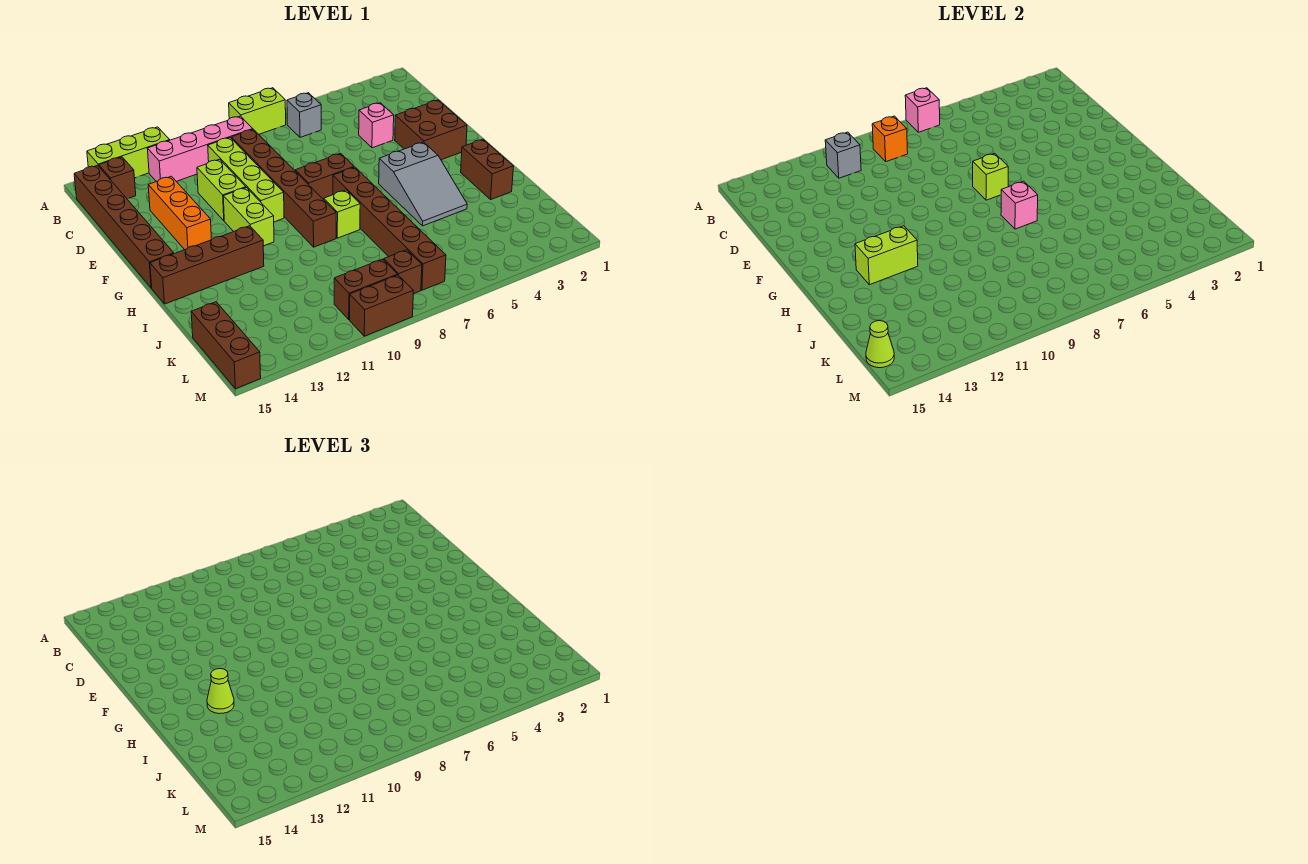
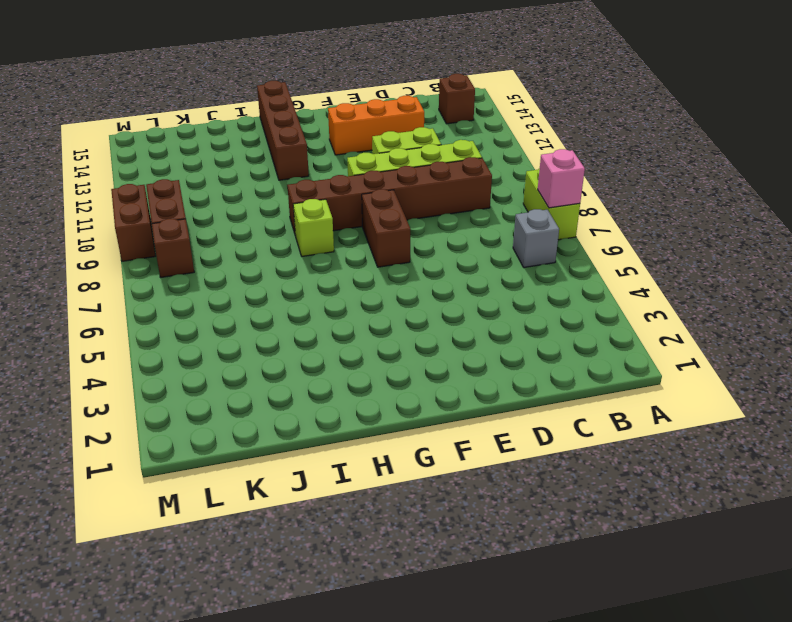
none -> lime brick A12:A14 level 1
none -> pink brick B9:B12 level 1
none -> brown brick B15:G15 level 1
none -> pink brick D4 level 1

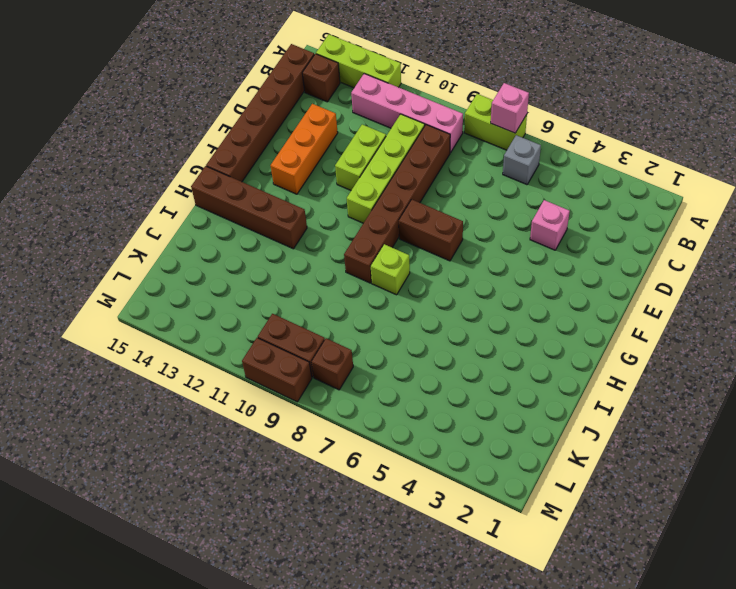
none -> brown brick E2:F3 level 1
none -> lime brick F11:G11 level 1
none -> grey slope G4:I5 level 1 top G
none -> brown brick G7:L7 level 1

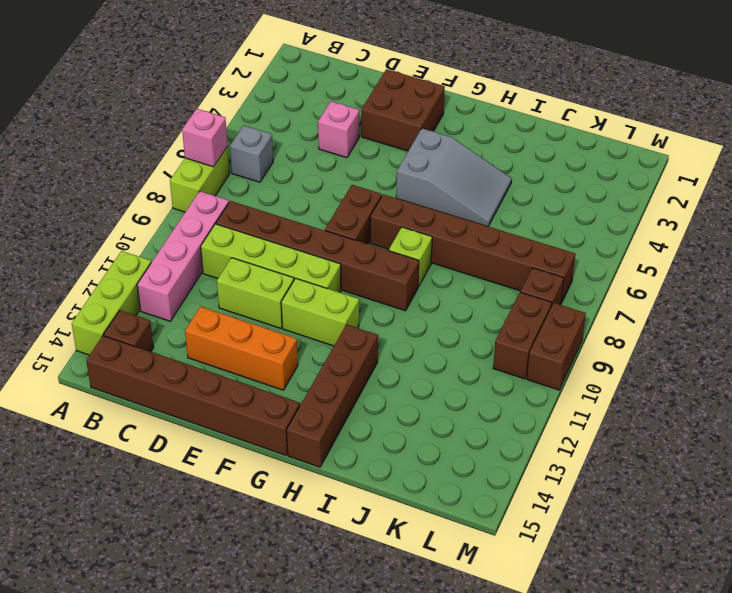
none -> brown brick H2:I2 level 1
none -> brown brick K15:M15 level 1
none -> orange brick B9 level 2
none -> grey brick B11 level 2

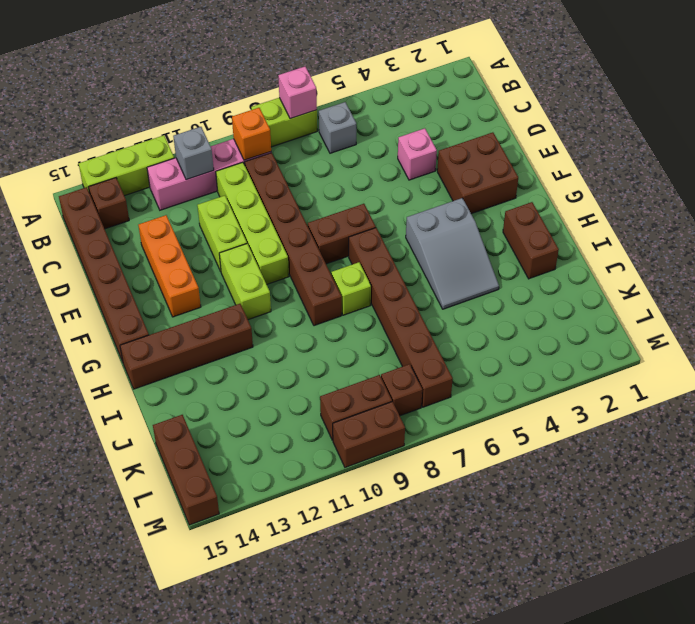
none -> lime brick F7 level 2
none -> pink brick H7 level 2
none -> lime brick H12:H13 level 2
none -> lime cone L15 level 2

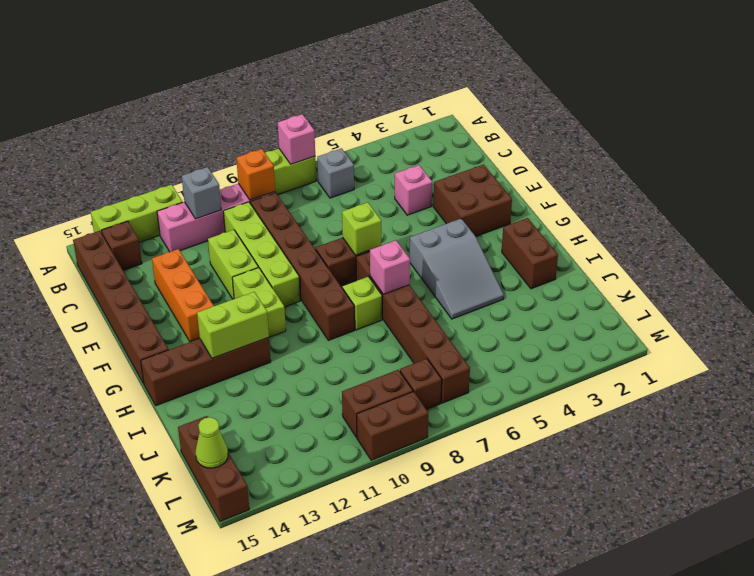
none -> lime cone H13 level 3

